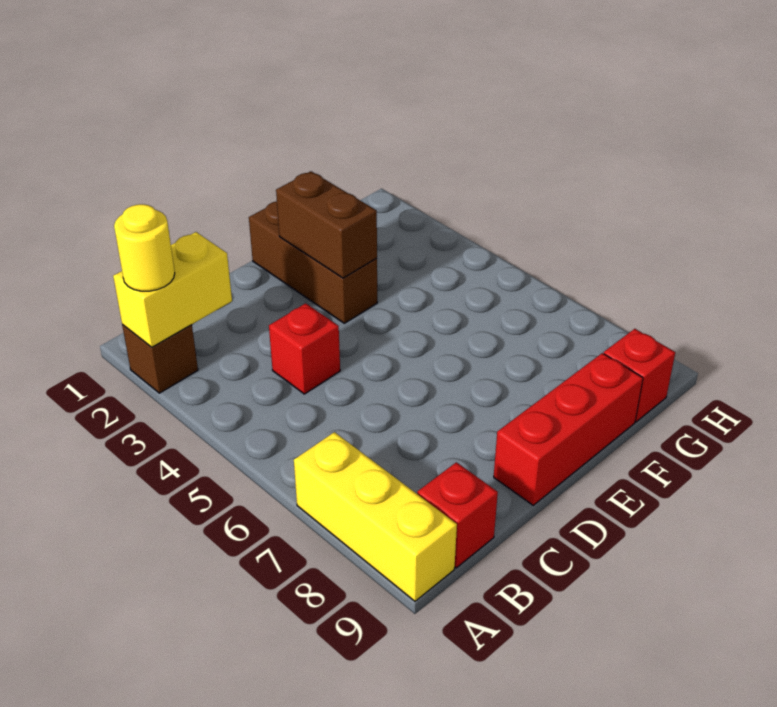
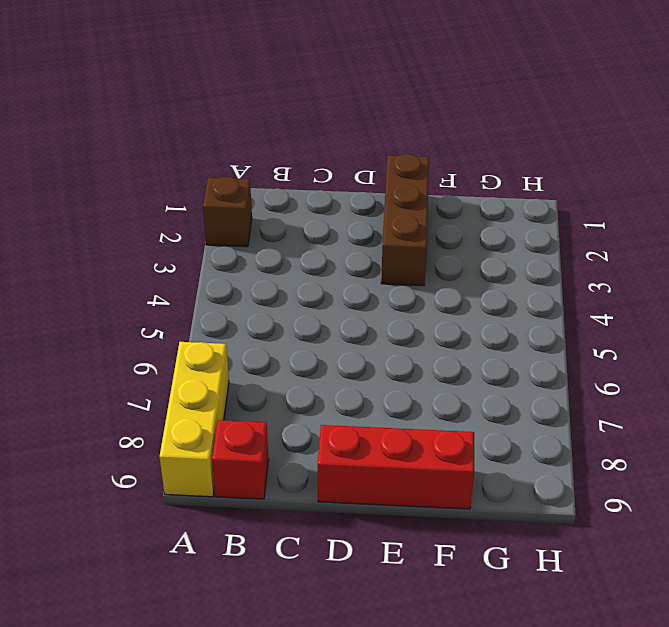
none -> red brick C4 level 1
none -> red brick G9 level 1

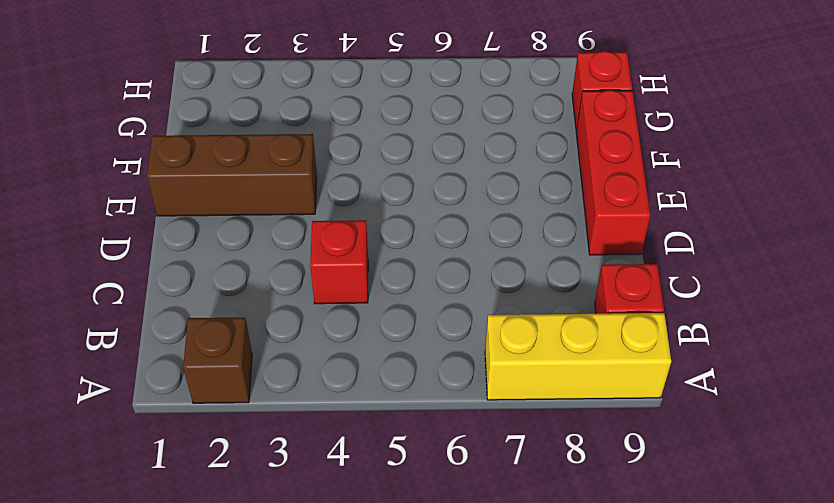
none -> yellow brick A2:B2 level 2
none -> brown brick E2:E3 level 2

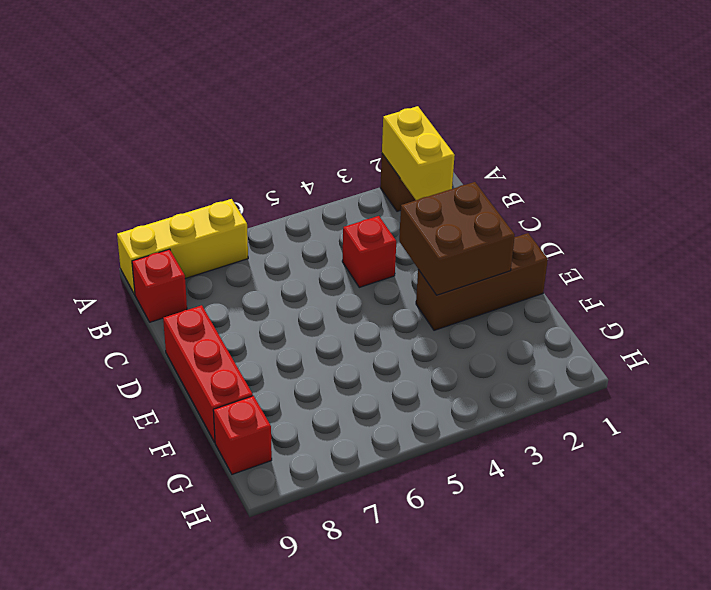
brown brick D2:E3 level 2 -> brown brick E2:E3 level 2
none -> yellow round brick A2 level 3

